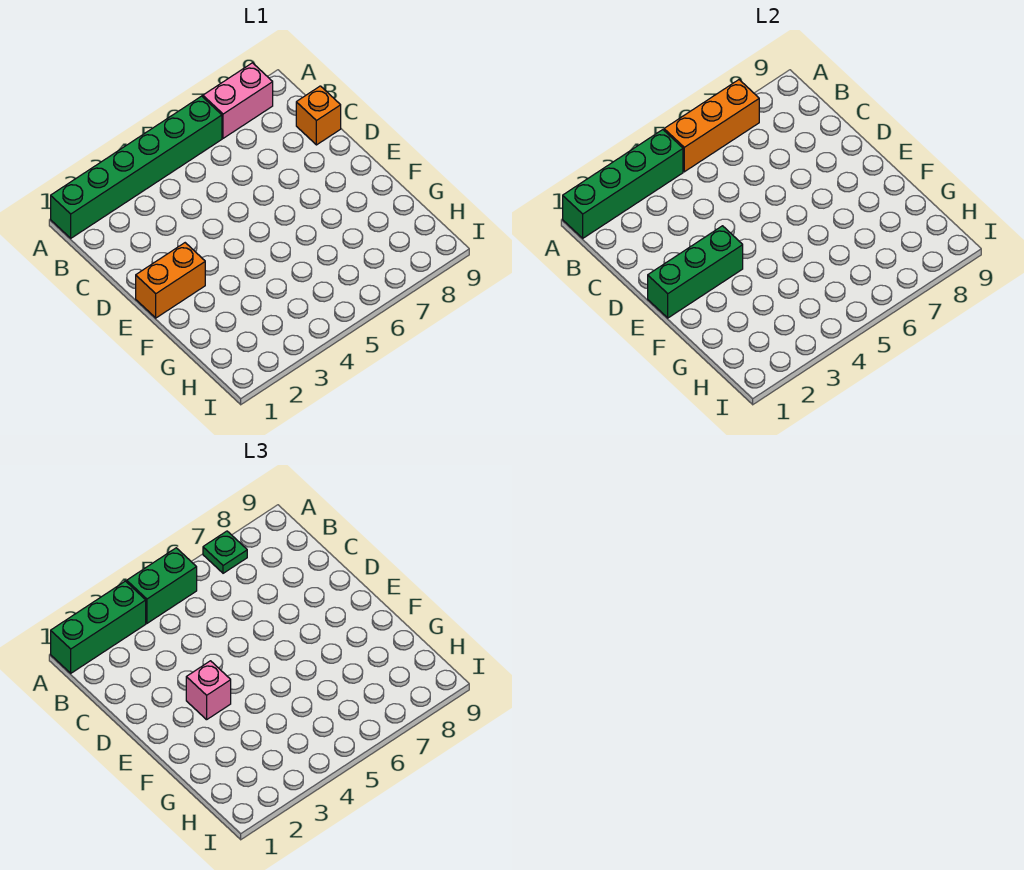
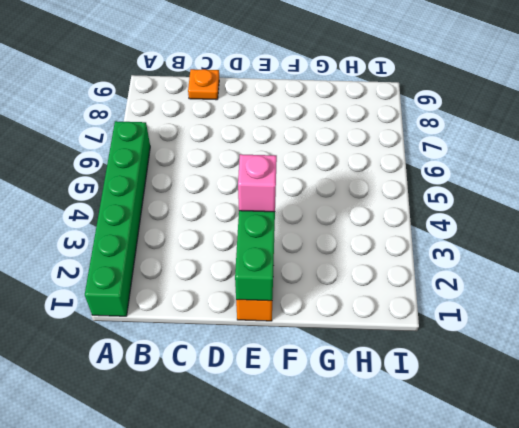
orange plate C9 level 1 -> orange brick C9 level 1
none -> pink brick A7:A8 level 1
none -> green brick A1:A4 level 2

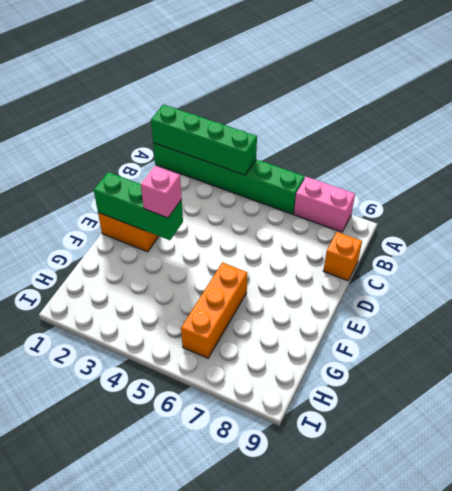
orange brick F6:H6 level 1 -> orange brick A5:A7 level 2
none -> green brick A1:A3 level 3
none -> green brick A4:A5 level 3

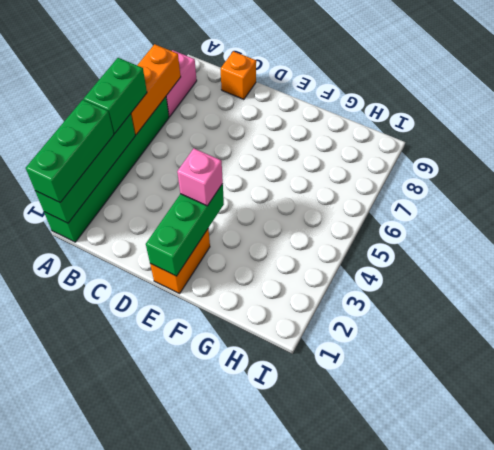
none -> green plate A7 level 3

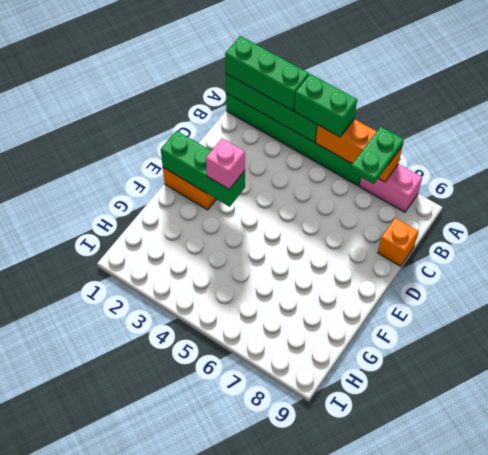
green plate A7:B7 level 3 -> green plate A7 level 3

